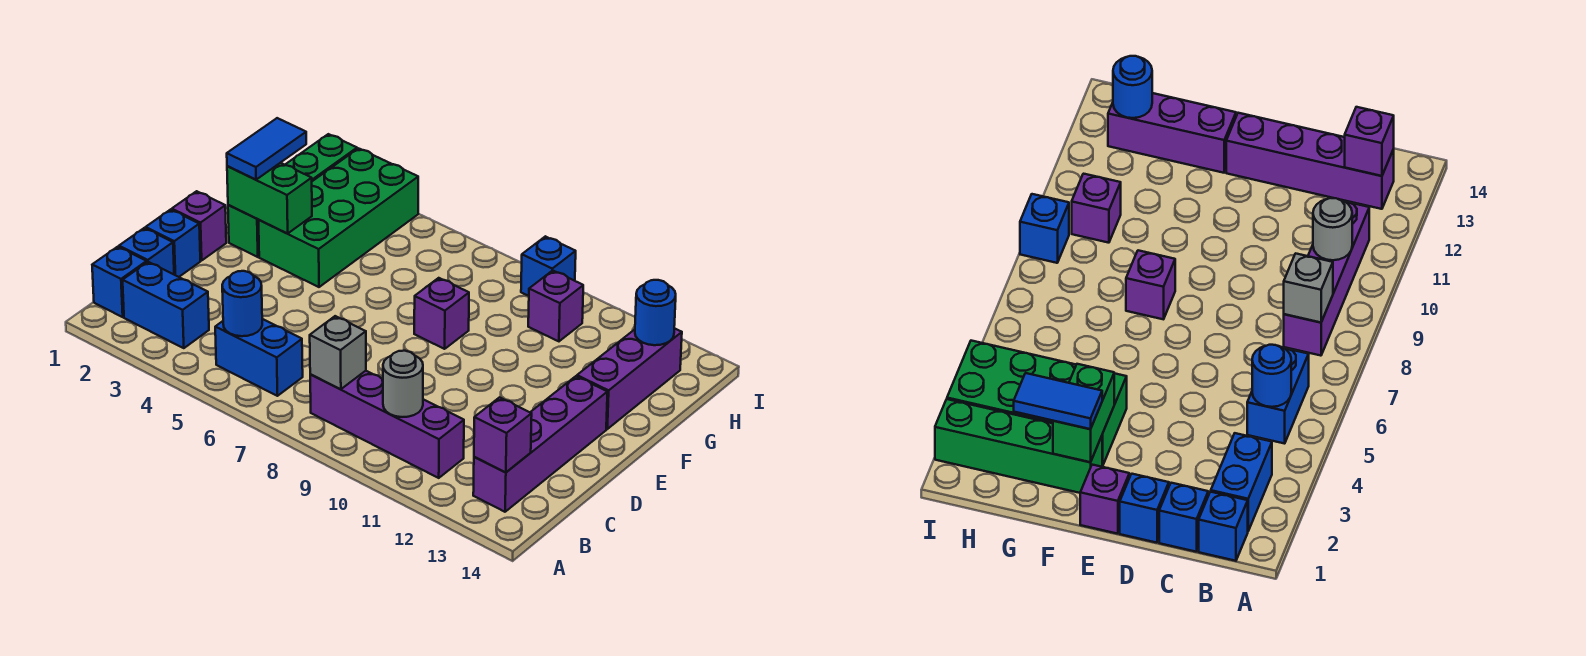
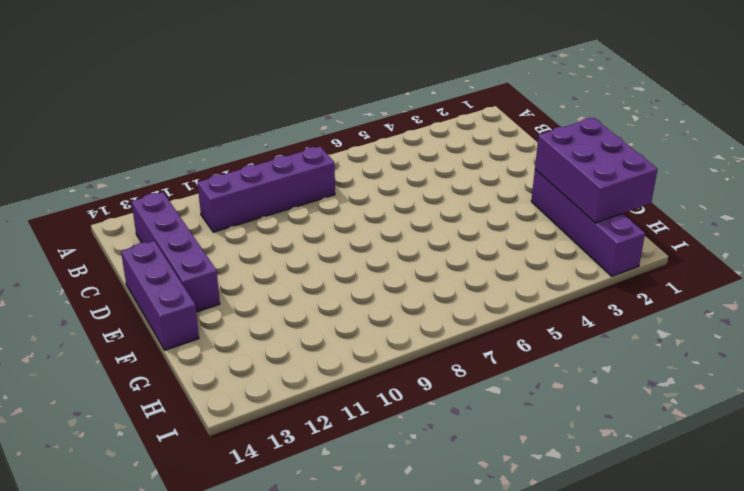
purple brick D14:F14 level 1 -> purple brick F13:H13 level 1
purple brick F1:H2 level 2 -> green brick F2:F3 level 2
purple brick F2:I2 level 1 -> green brick F2:I2 level 1
none -> blue brick B1 level 1
none -> blue brick B2:B3 level 1
none -> blue brick B5:B6 level 1

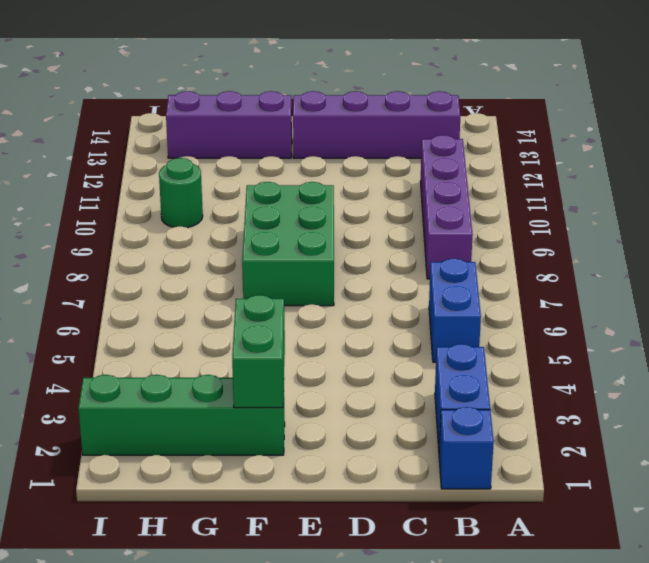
green brick E7:F9 level 1 -> purple brick F8 level 1
green round brick H10 level 1 -> purple brick H10 level 1
none -> blue brick C1 level 1
none -> blue brick D1 level 1
none -> purple brick E1 level 1

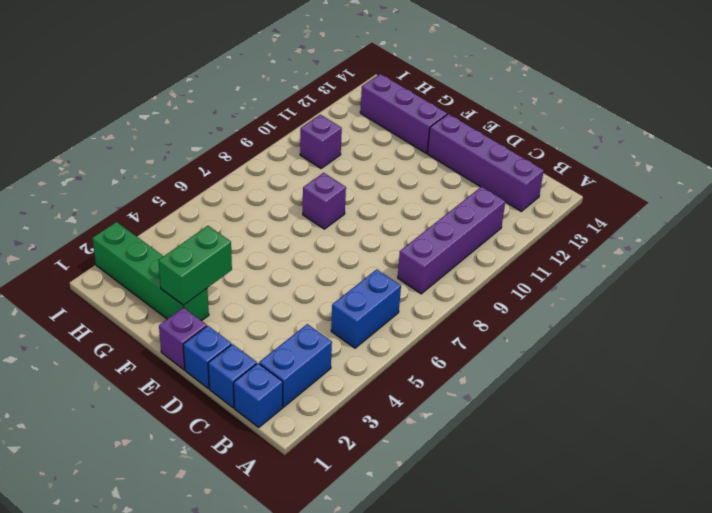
none -> green brick F3:I4 level 1
none -> blue brick I9 level 1
none -> blue round brick B5 level 2

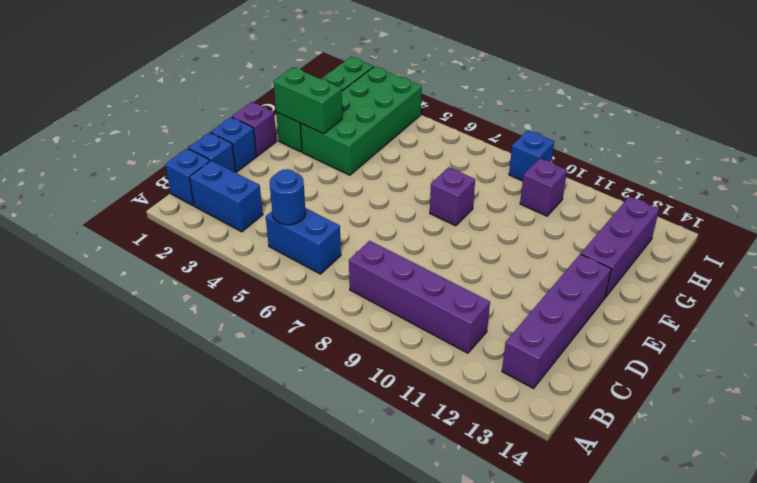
none -> grey brick B8 level 2
none -> grey round brick B10 level 2
none -> purple brick B13 level 2

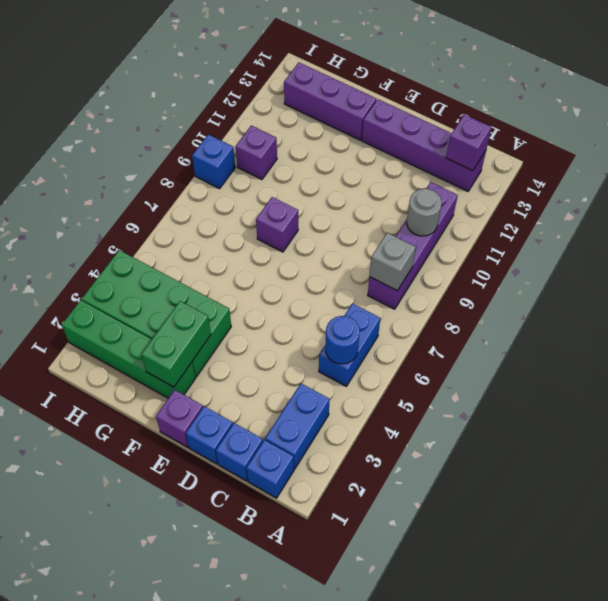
none -> blue round brick H13 level 2
none -> blue tile F2:G2 level 3

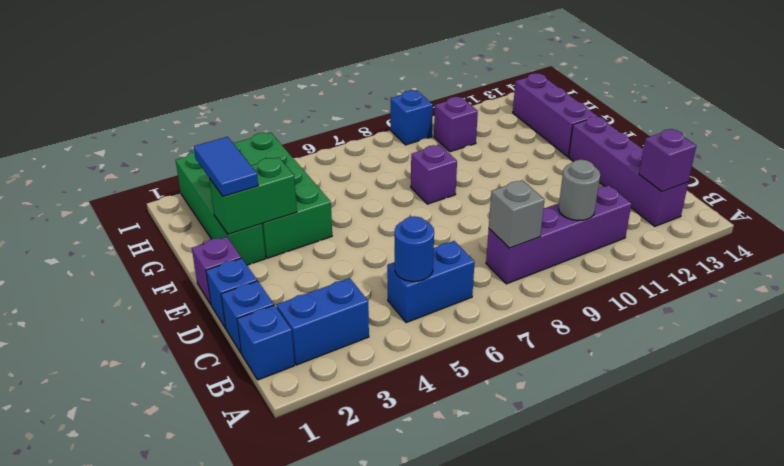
none -> blue round brick H13 level 2

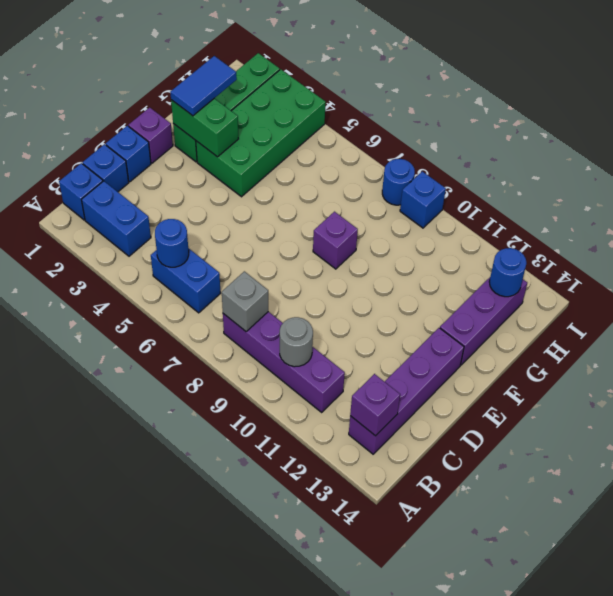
blue round brick I8 level 1 -> none
none -> purple brick H10 level 1

